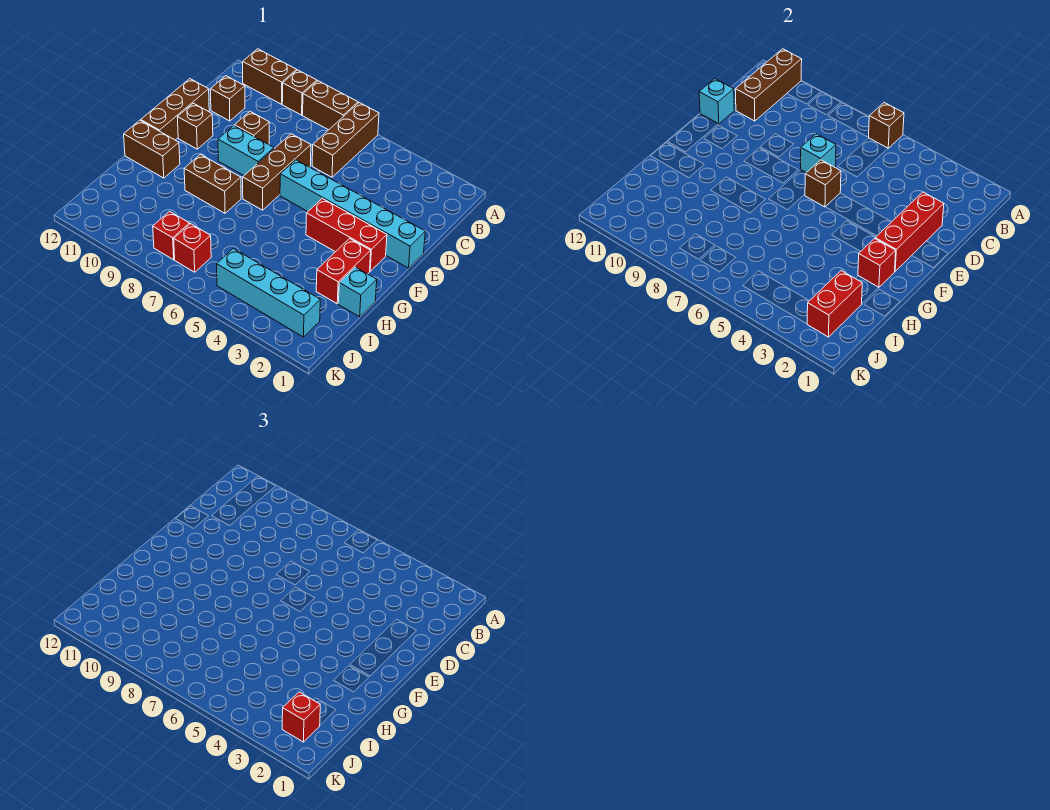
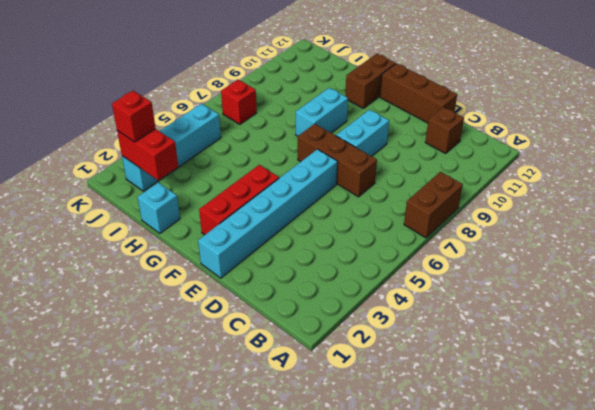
cyan brick G8:G9 level 1 -> brown brick G8:G9 level 1
none -> brown brick A6:C6 level 1
none -> brown brick A9 level 1
none -> brown brick A10:A11 level 1

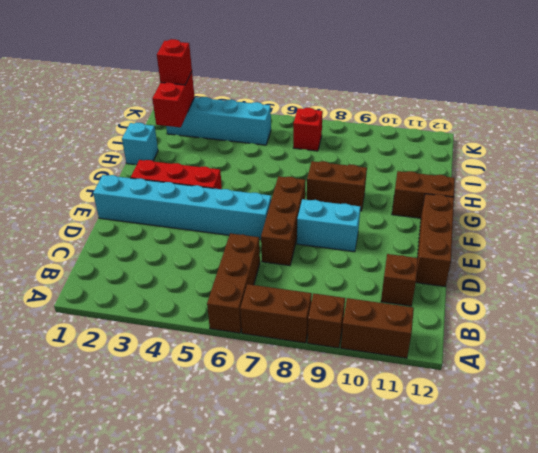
none -> brown brick D9 level 1
none -> brown brick E11 level 1
none -> red brick G2:H2 level 1

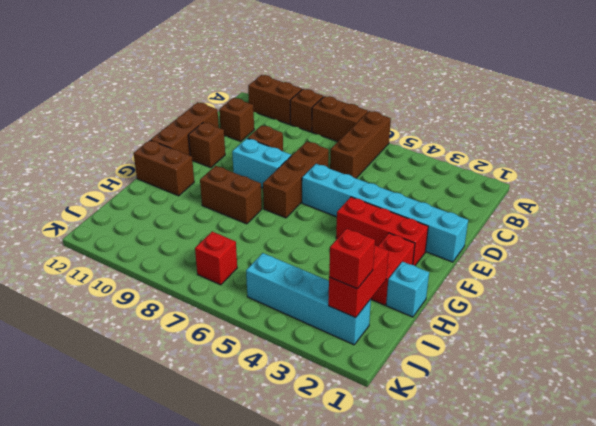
none -> red brick J8 level 1
none -> brown brick A6 level 2
none -> brown brick A11:C11 level 2

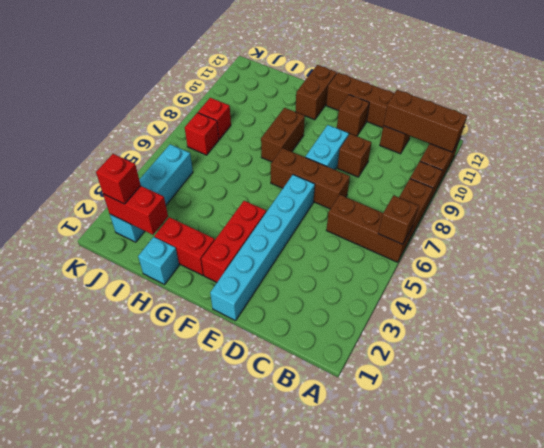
none -> red brick D2:F2 level 2
none -> cyan brick D7 level 2
none -> cyan brick D12 level 2

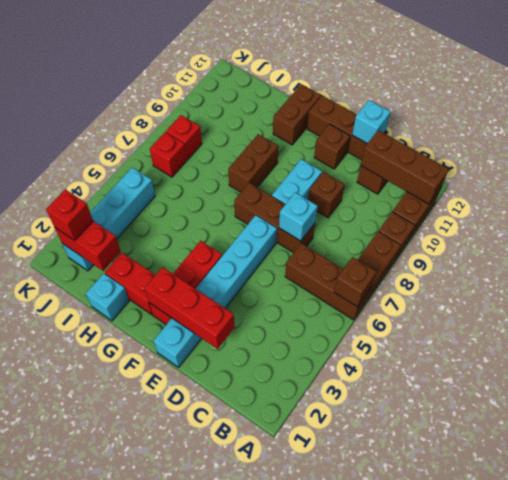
none -> brown brick E6 level 2
none -> red brick G2 level 2

